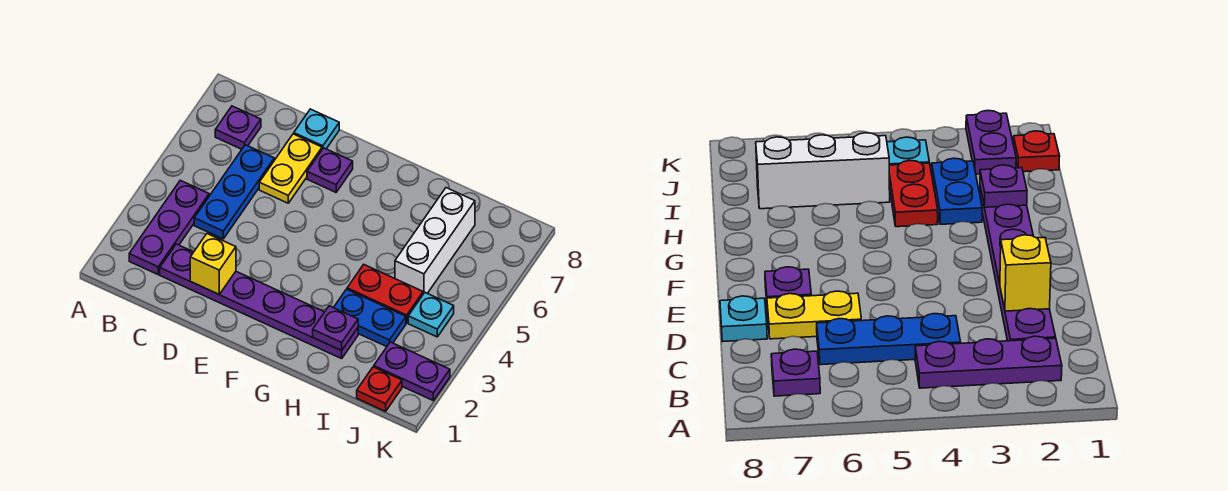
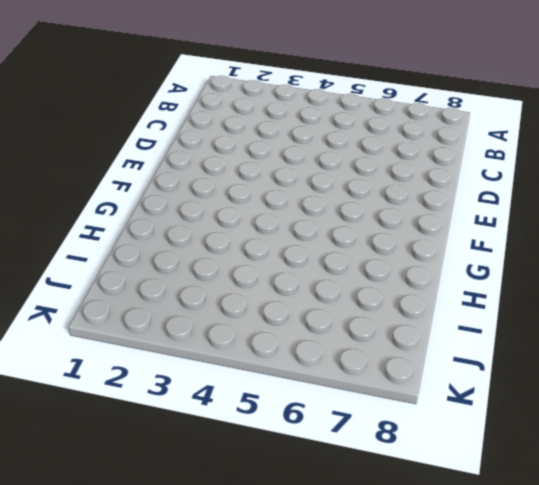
none -> purple plate B2:B4 level 1
none -> purple plate B7 level 1
none -> purple plate C2:H2 level 1

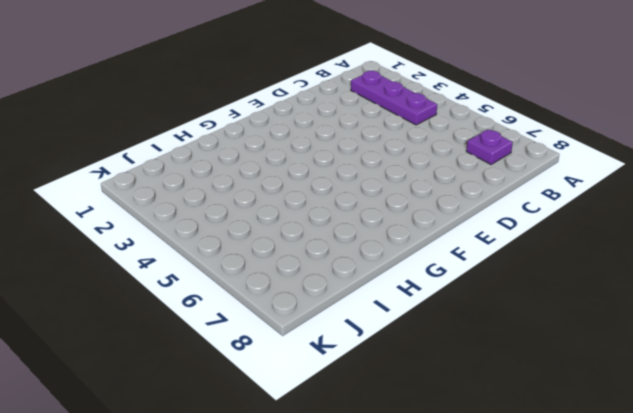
none -> purple plate C2:H2 level 1
none -> blue plate C4:C6 level 1
none -> yellow plate D6:D7 level 1

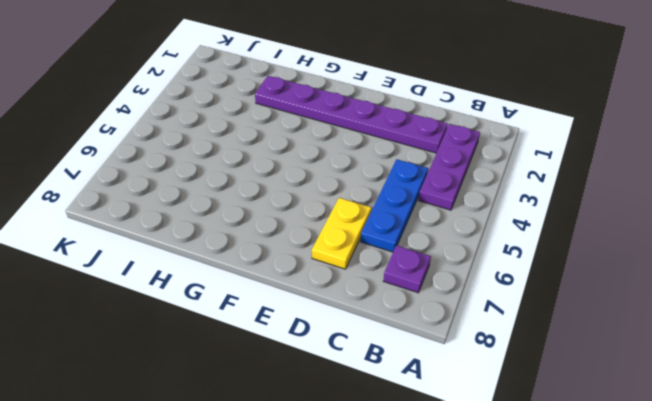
none -> cyan plate D8 level 1
none -> purple plate E7 level 1
none -> blue plate H3:I3 level 1

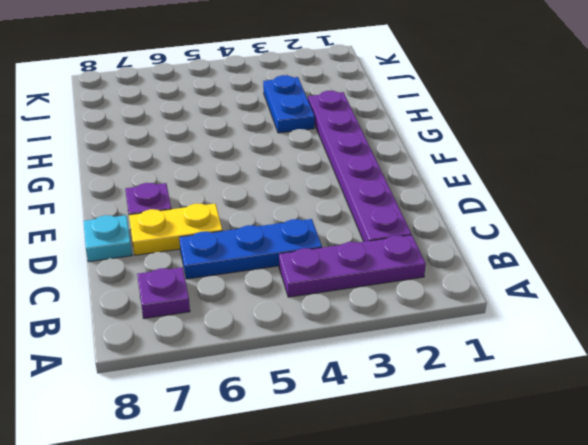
none -> red plate H4:I4 level 1
none -> white brick I5:I7 level 1
none -> red plate J1 level 1

